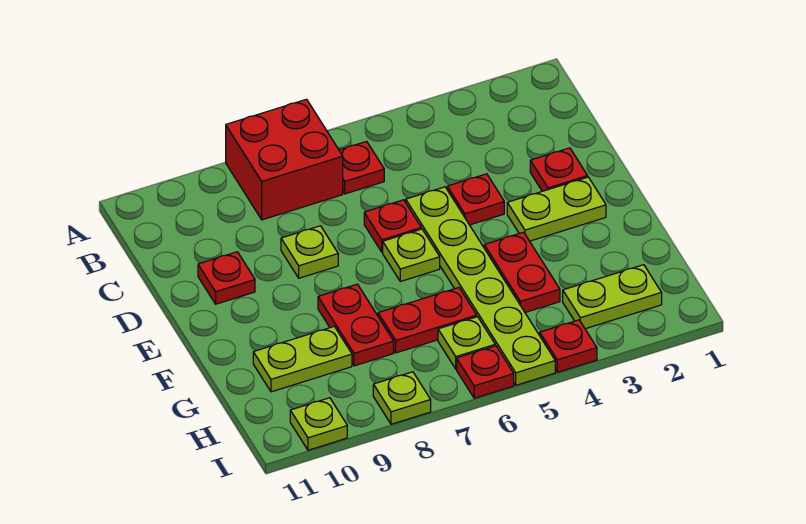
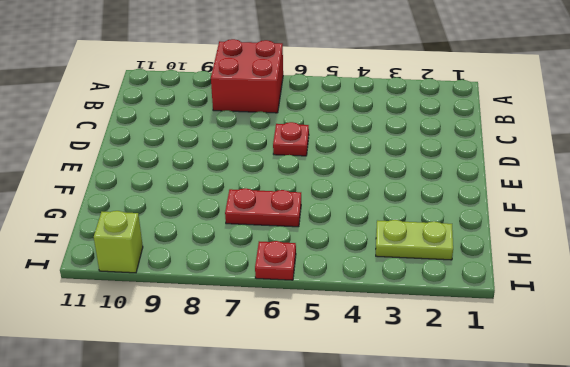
lime brick I10 level 1 -> lime plate I10 level 1
none -> red plate B6 level 1
none -> red plate D2 level 1
none -> red plate D4 level 1

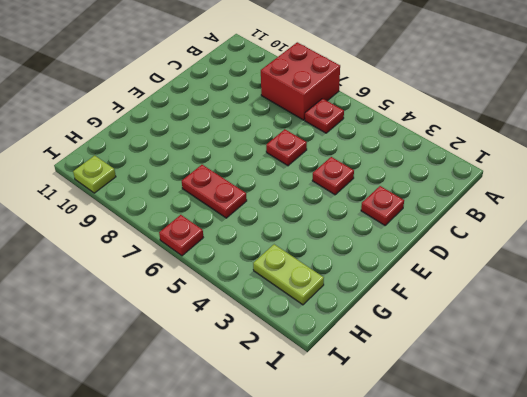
none -> lime plate D5:I5 level 1
none -> lime plate D8 level 1
none -> red plate D10 level 1

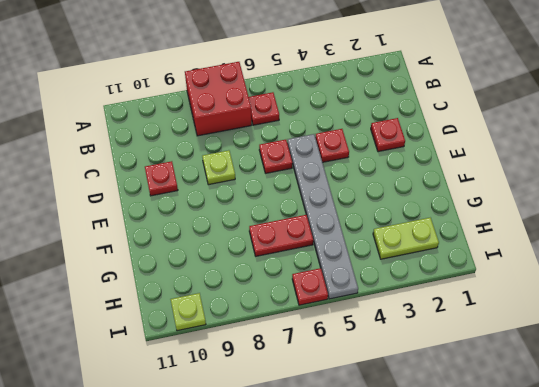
grey plate D5:I5 level 1 -> lime plate D5:I5 level 1
none -> lime plate E2:E3 level 1
none -> lime plate E6 level 1
none -> red plate F4:G4 level 1

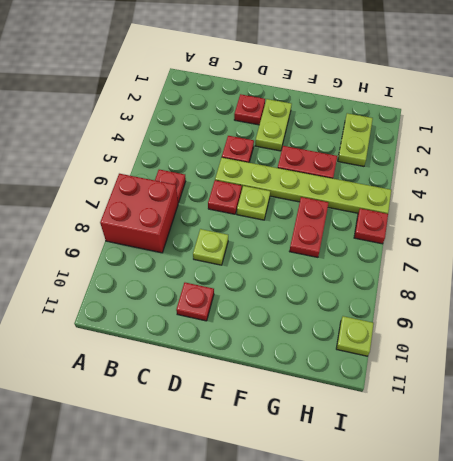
none -> red plate F8:G8 level 1
none -> lime plate G9:G10 level 1
none -> lime plate H6 level 1

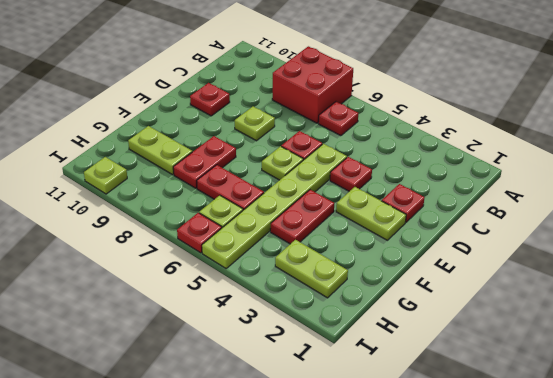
none -> red plate I4 level 1
none -> lime plate I8 level 1

